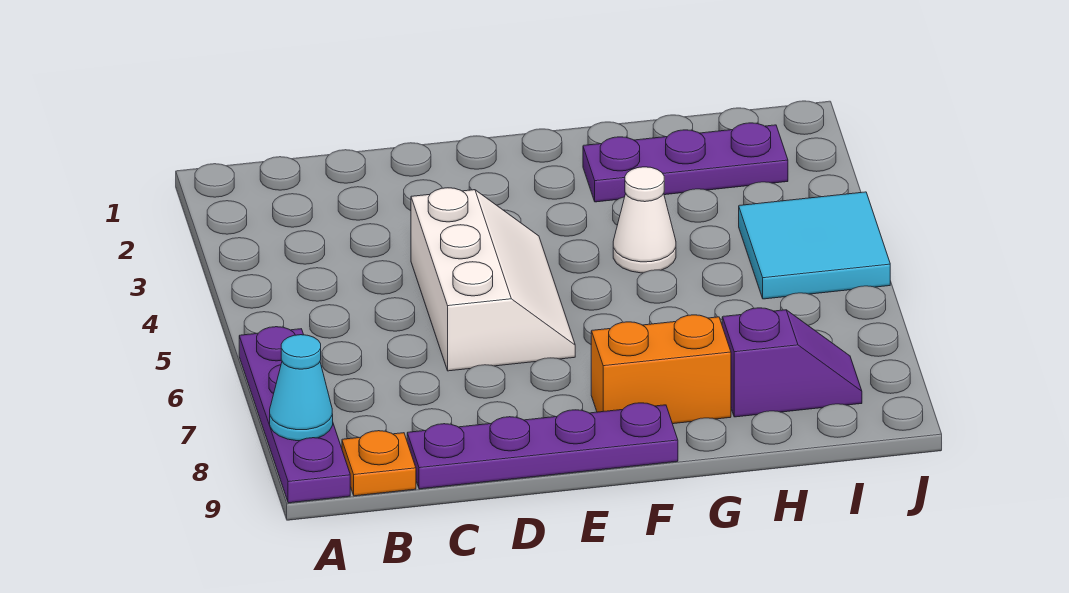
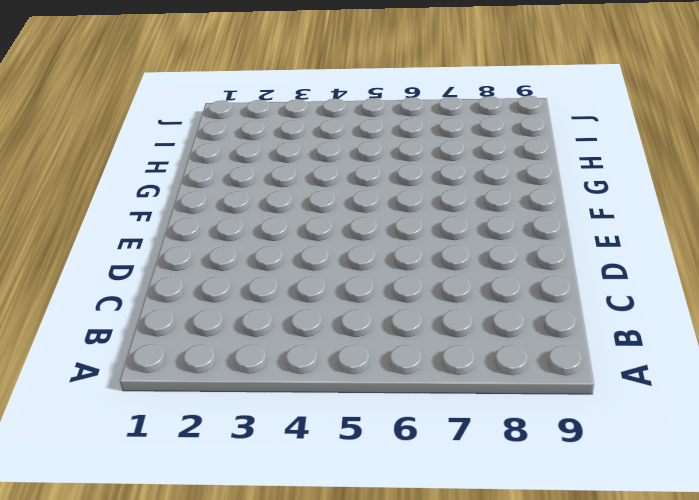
none -> purple plate A6:A9 level 1
none -> orange plate B9 level 1

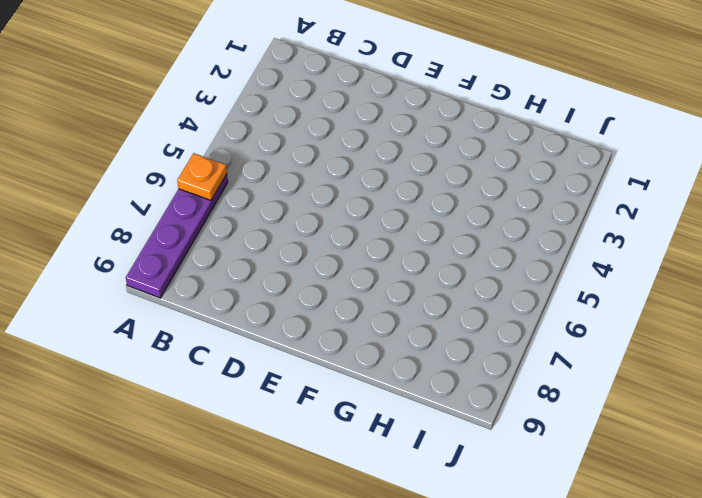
orange plate A6 level 2 -> orange plate B9 level 1
none -> purple plate C9:F9 level 1
none -> white slope D4:E6 level 1 top D

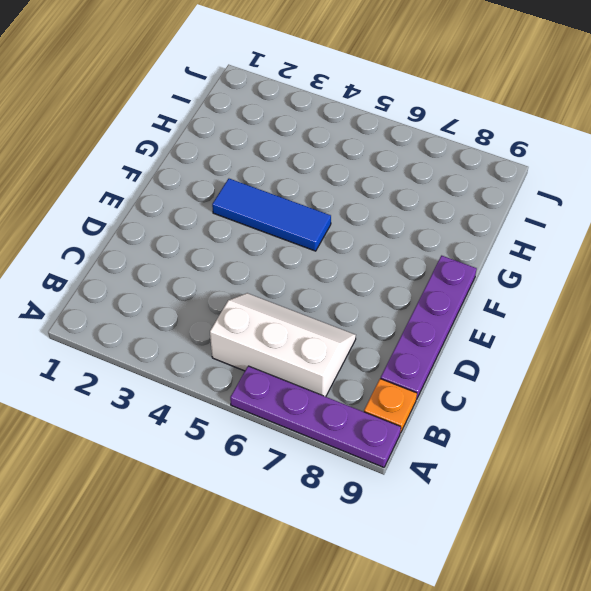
white slope B5:C7 level 1 top B -> white slope D4:E6 level 1 top D
blue tile F3:F5 level 1 -> none
none -> orange brick F8:G8 level 1
none -> purple plate G2:I2 level 1

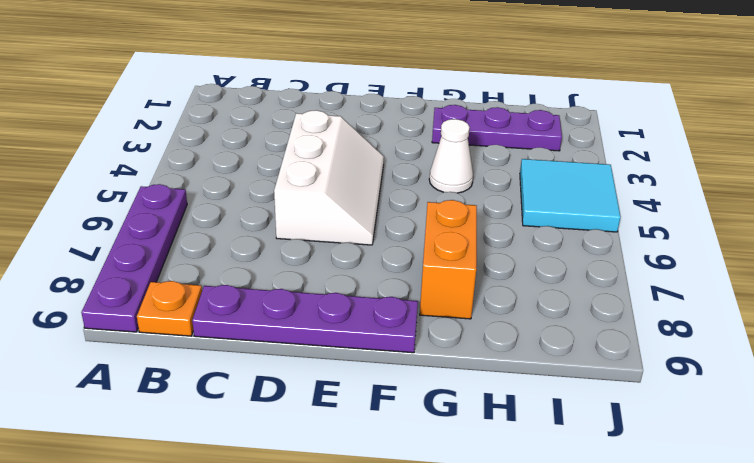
orange brick G7:G8 level 1 -> orange brick F8:G8 level 1
none -> purple slope H8:I8 level 1 top H
none -> cyan cone A8 level 2

